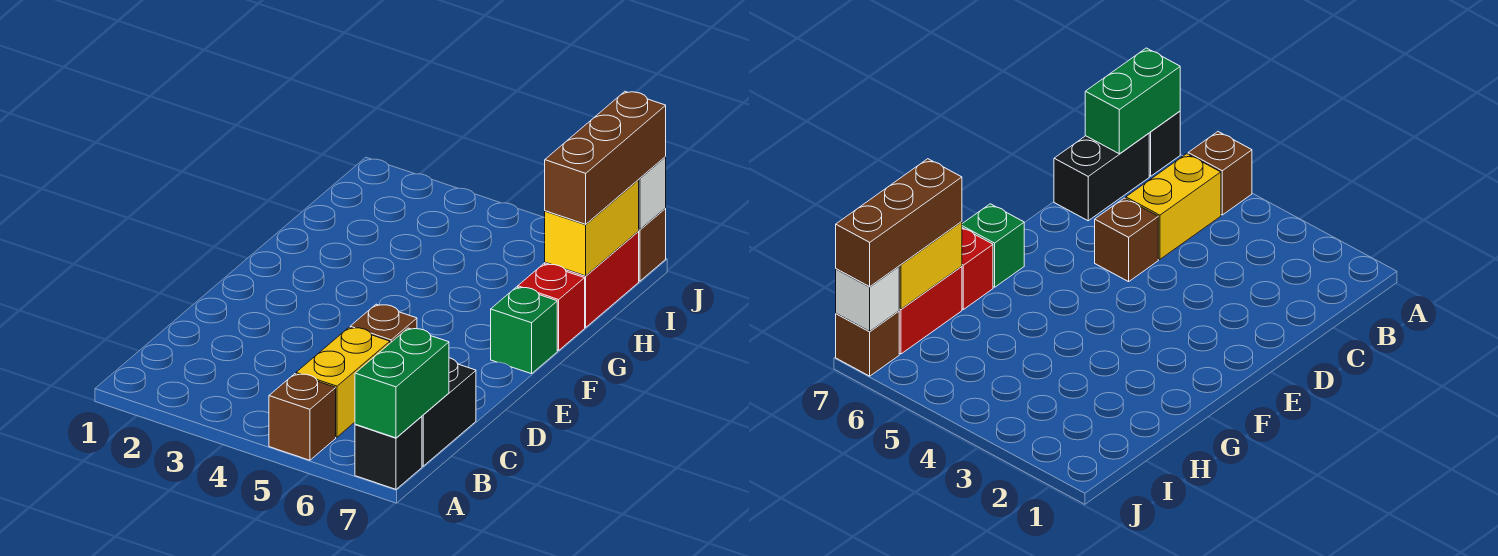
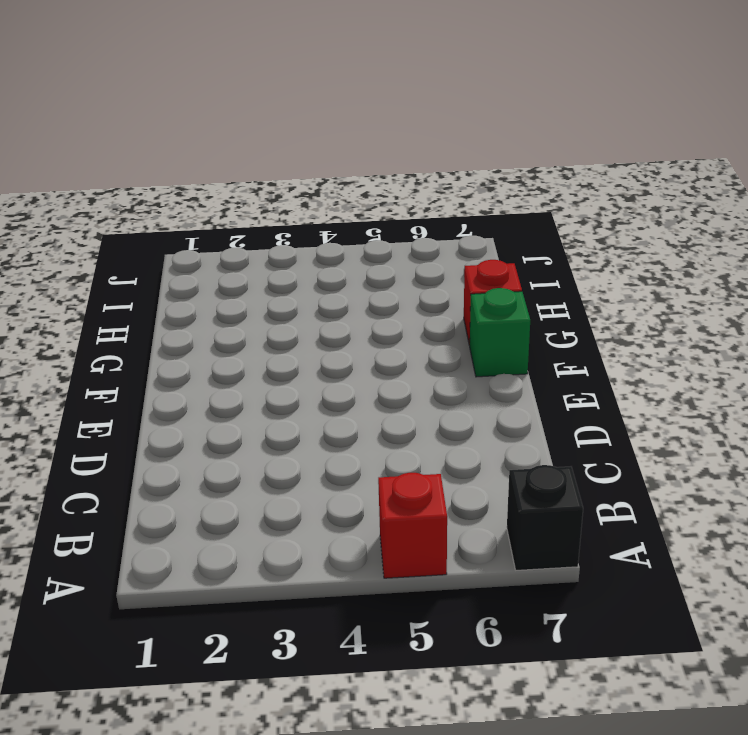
red brick A5 level 1 -> brown brick A5 level 1
none -> yellow brick B5:C5 level 1
none -> black brick B7:C7 level 1
none -> brown brick D5 level 1

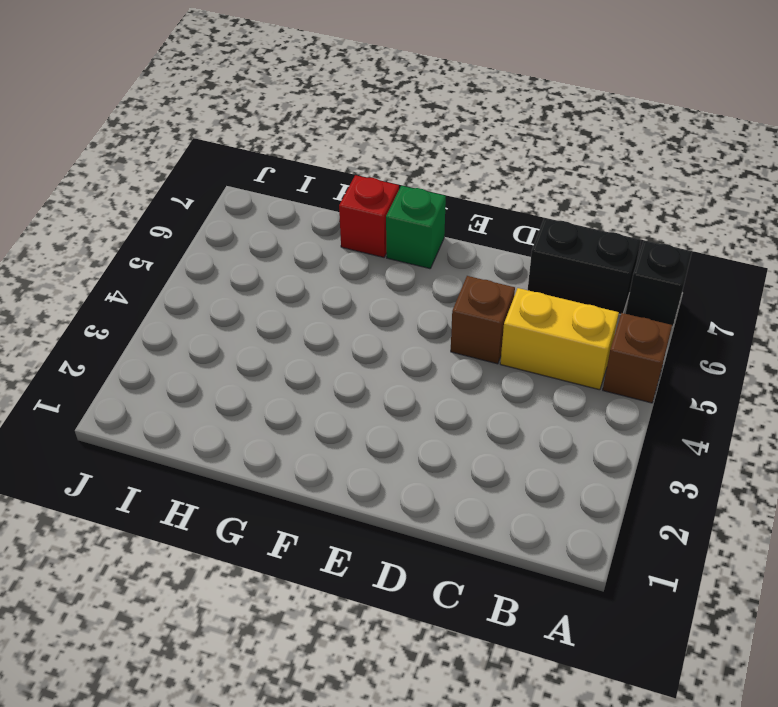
none -> red brick H7:I7 level 1
none -> brown brick J7 level 1
none -> green brick A7:B7 level 2

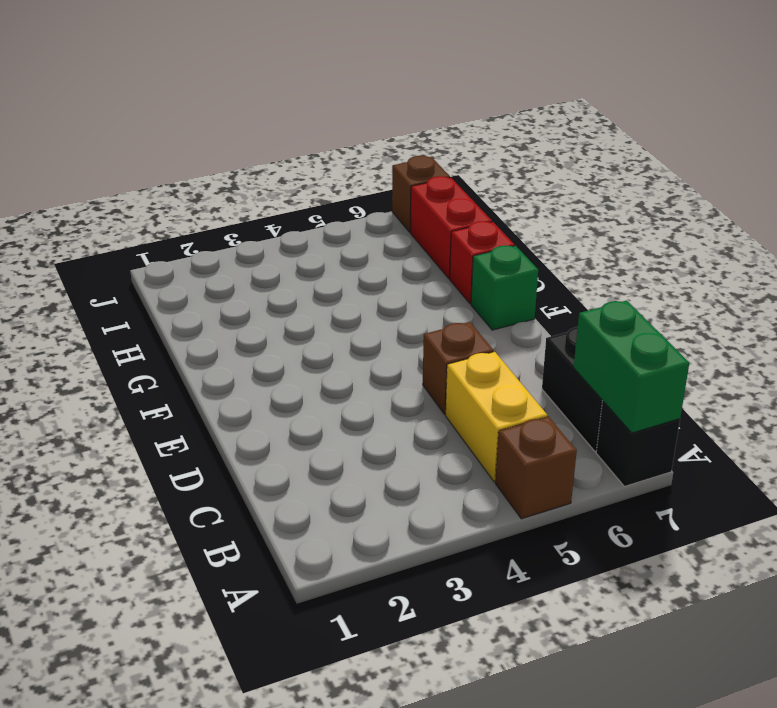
none -> yellow brick H7:I7 level 2
none -> white brick J7 level 2
none -> brown brick H7:J7 level 3

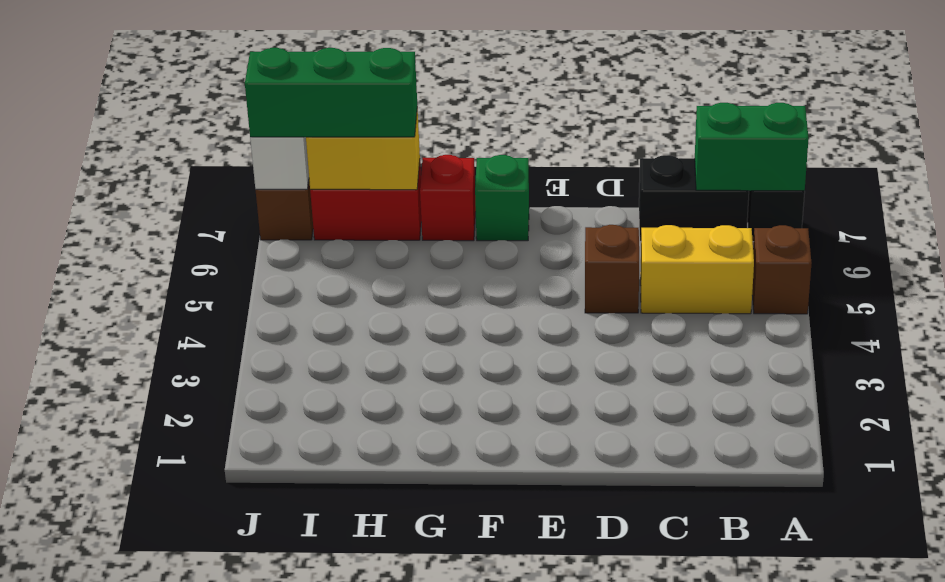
green brick H7:J7 level 3 -> brown brick H7:J7 level 3

